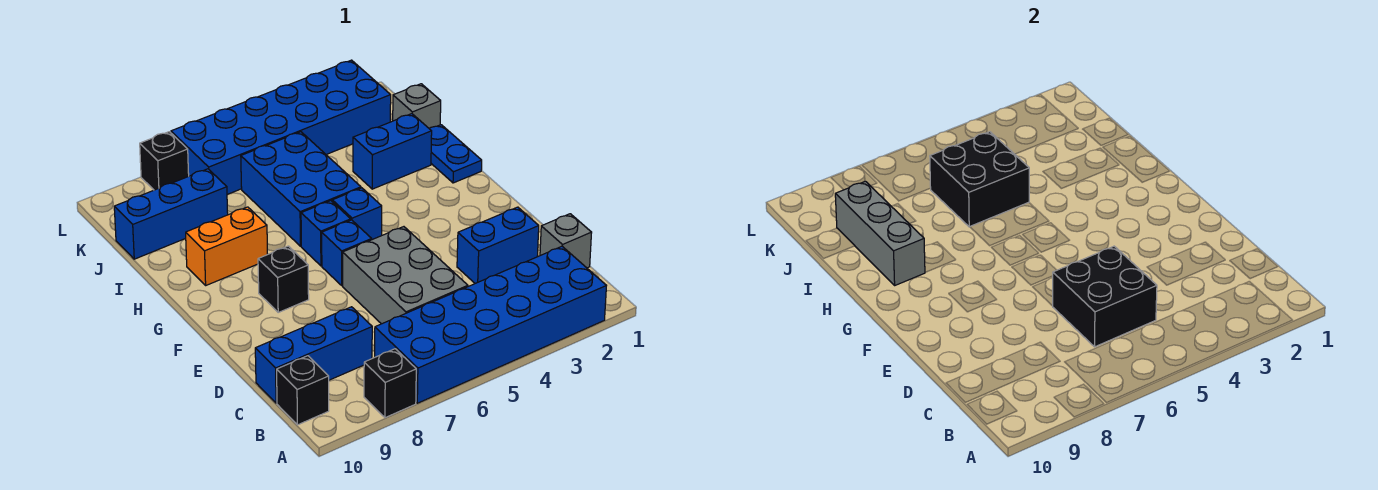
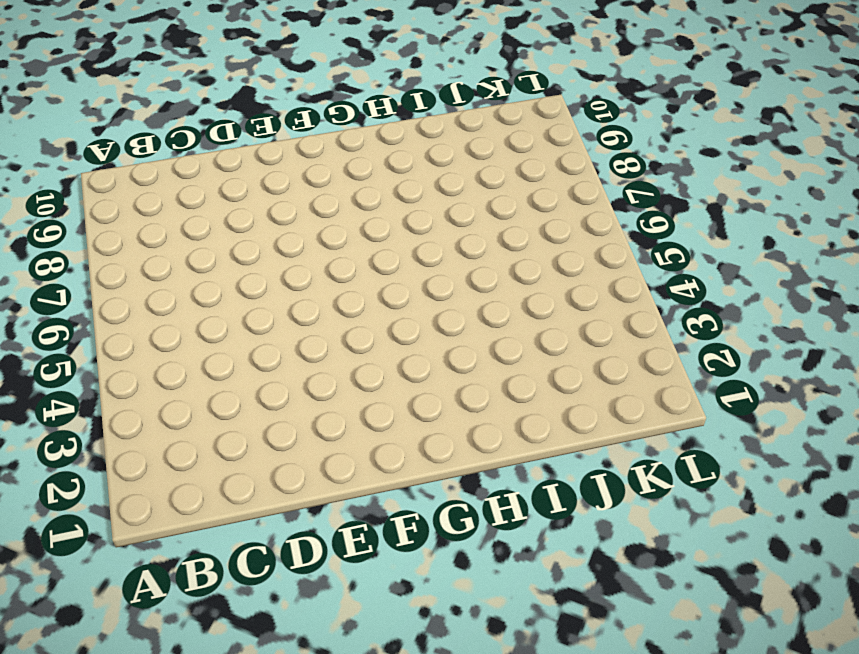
none -> blue brick A2:B7 level 1
none -> black brick A8 level 1
none -> black brick B10 level 1

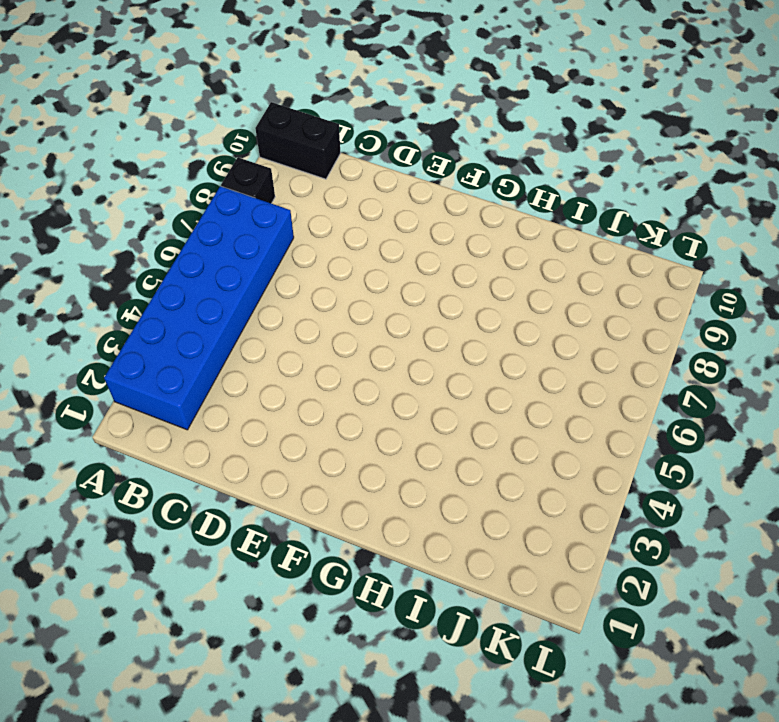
black brick A10:B10 level 1 -> black brick B10 level 1
none -> grey brick C1 level 1
none -> grey brick C5:E6 level 1
none -> blue brick C8:C10 level 1

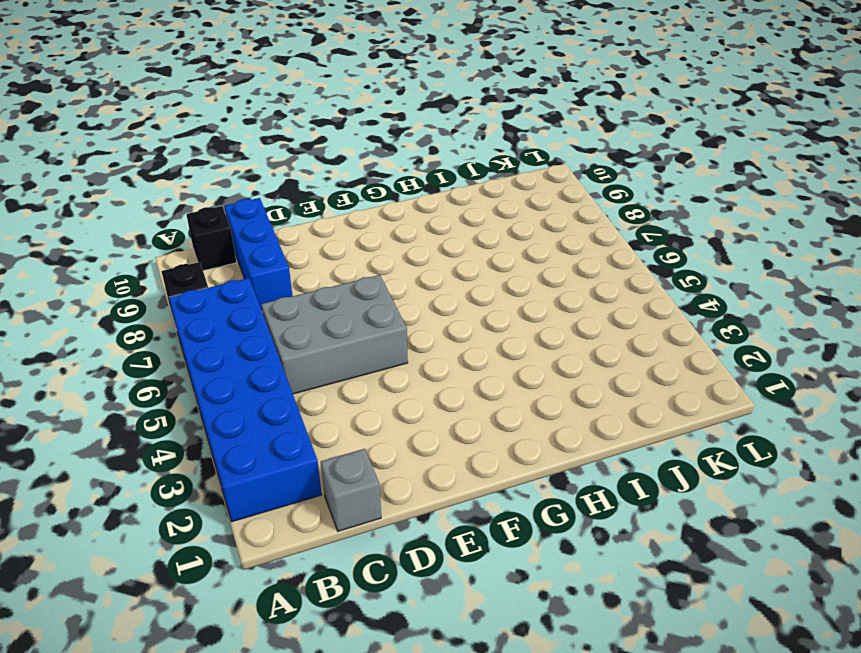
none -> blue brick D2:D3 level 1
none -> blue brick F6 level 1
none -> black brick F8 level 1

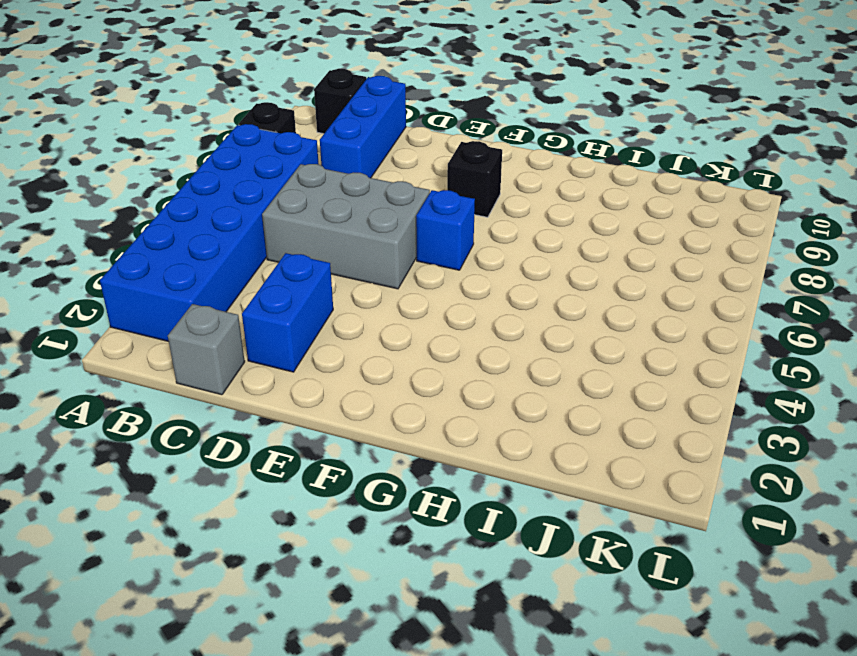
none -> blue brick G5 level 1
none -> blue brick G6 level 1
none -> blue plate H1:I1 level 1

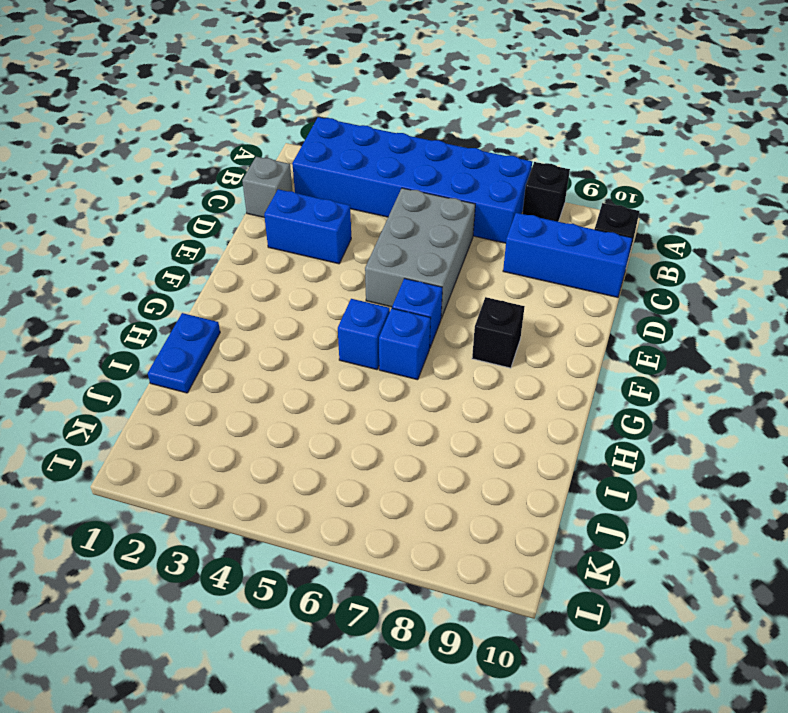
none -> blue brick H5:J6 level 1
none -> orange brick H8:H9 level 1
none -> blue brick I2:I3 level 1

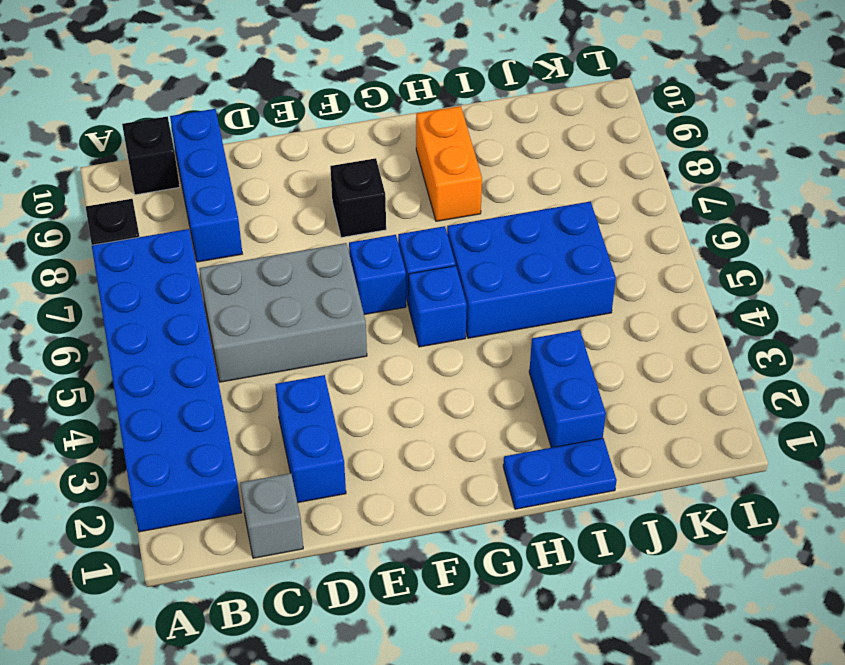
none -> grey brick J1 level 1
none -> blue brick J8:J10 level 1
none -> blue brick K2:L7 level 1

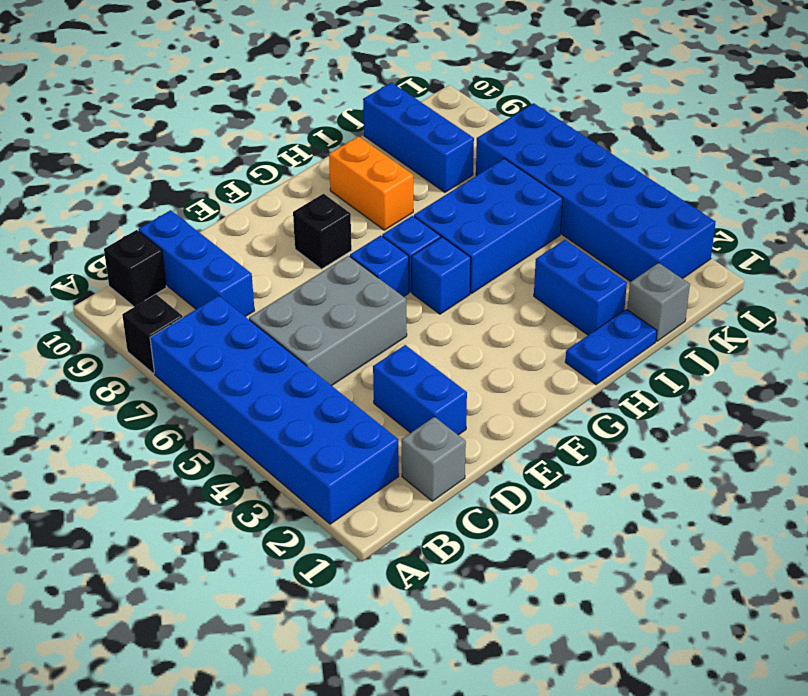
none -> black brick L8 level 1
none -> black brick C5:D6 level 2
none -> grey brick H9:J9 level 2

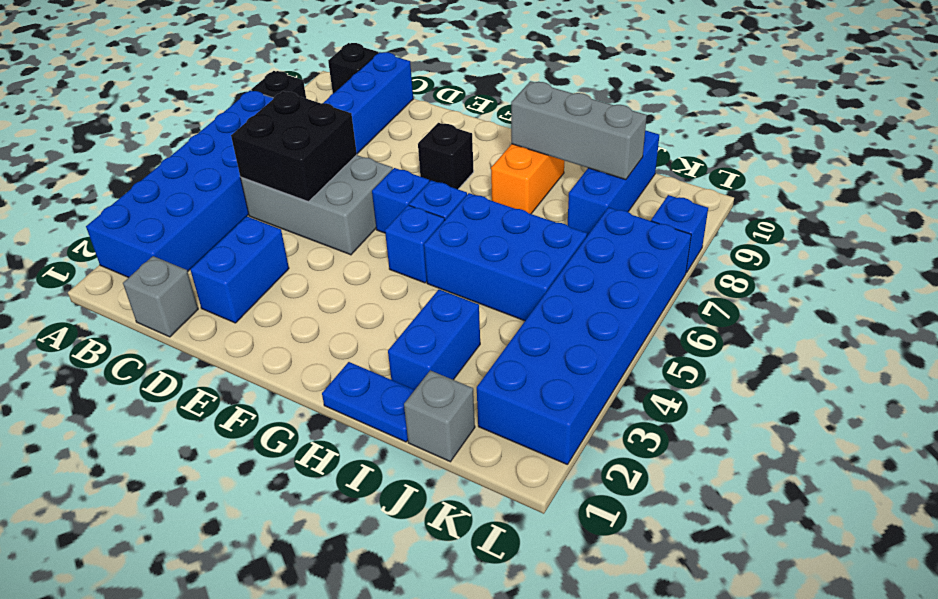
blue brick L8 level 1 -> black brick L8 level 1
none -> black brick I5:J6 level 2

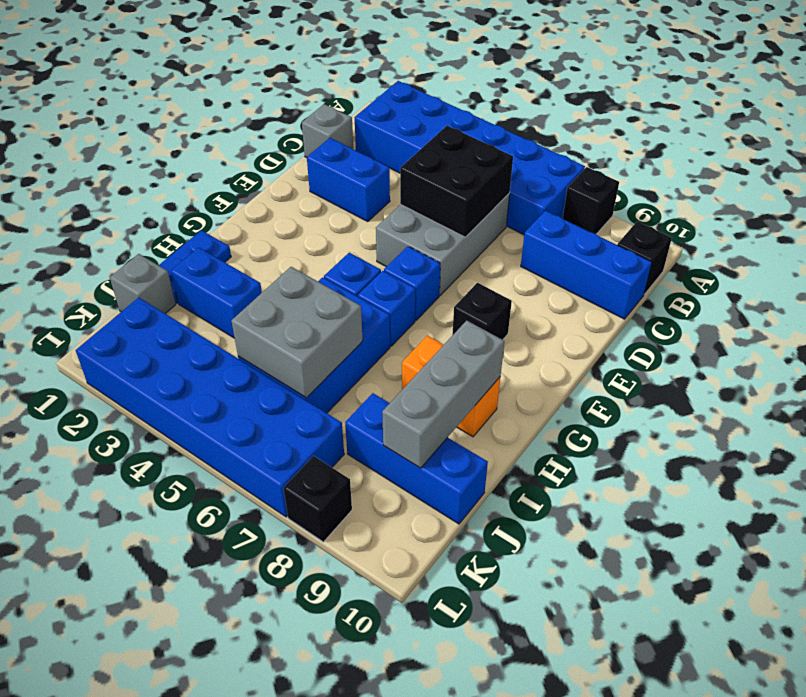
grey brick I5:J6 level 2 -> black brick I5:J6 level 2

